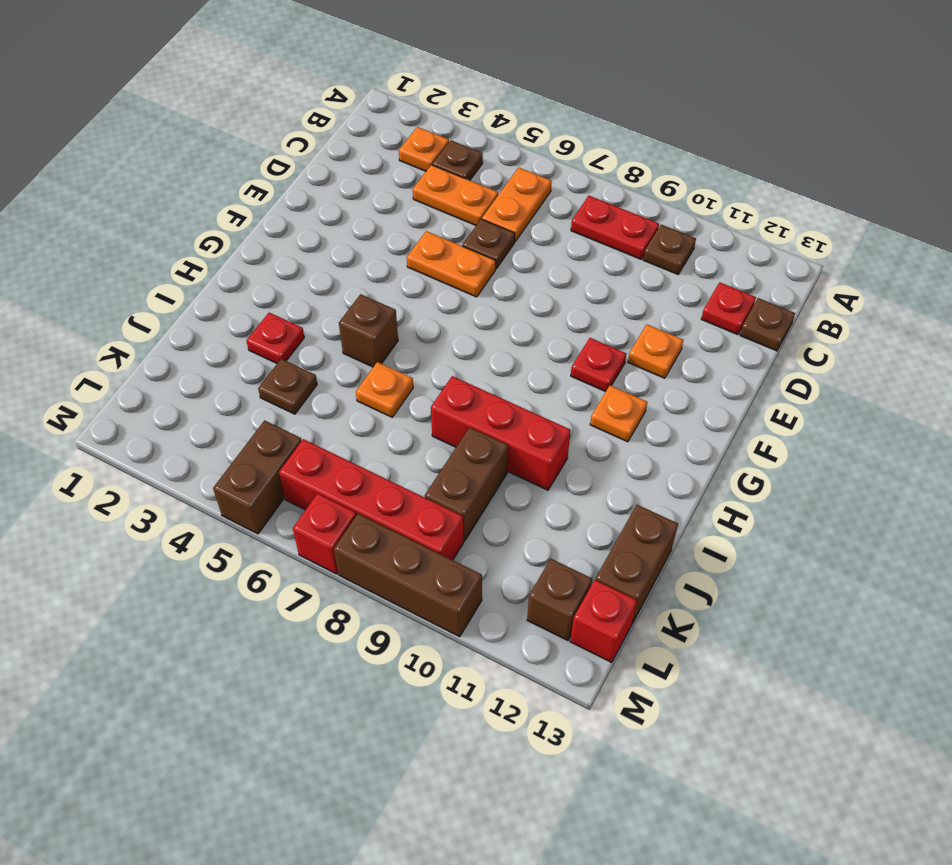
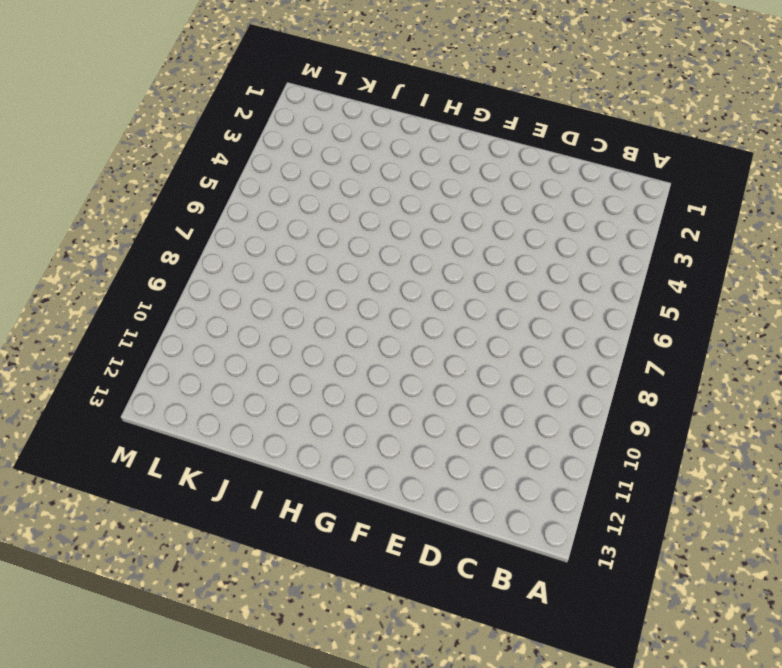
none -> orange plate B3 level 1
none -> brown plate B4 level 1
none -> orange plate B6:C6 level 1

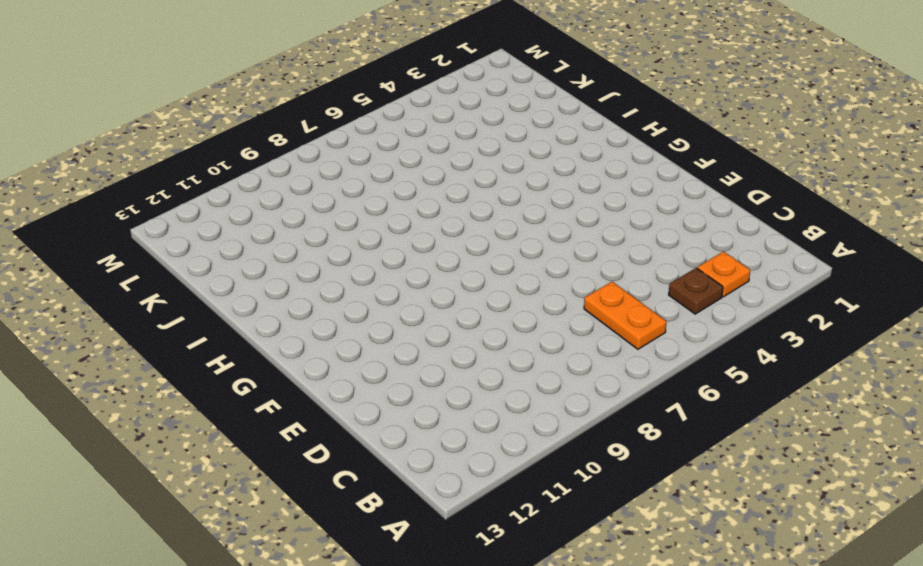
none -> red plate B8:B9 level 1
none -> brown plate B10 level 1
none -> orange plate C4:C5 level 1

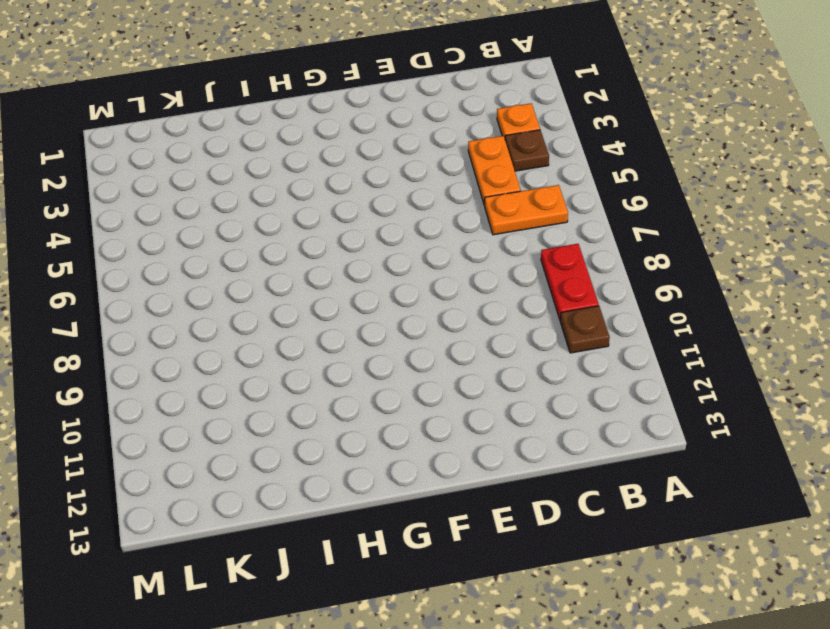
none -> red plate C12 level 1
none -> brown plate C13 level 1
none -> brown plate D6 level 1

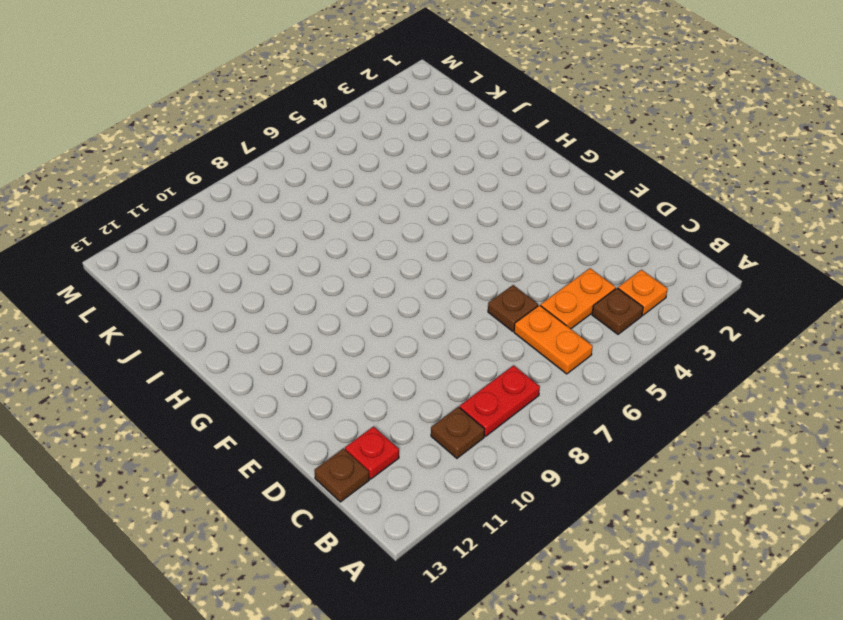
none -> orange plate E5:E6 level 1
none -> orange plate E11 level 1
none -> red plate F10 level 1

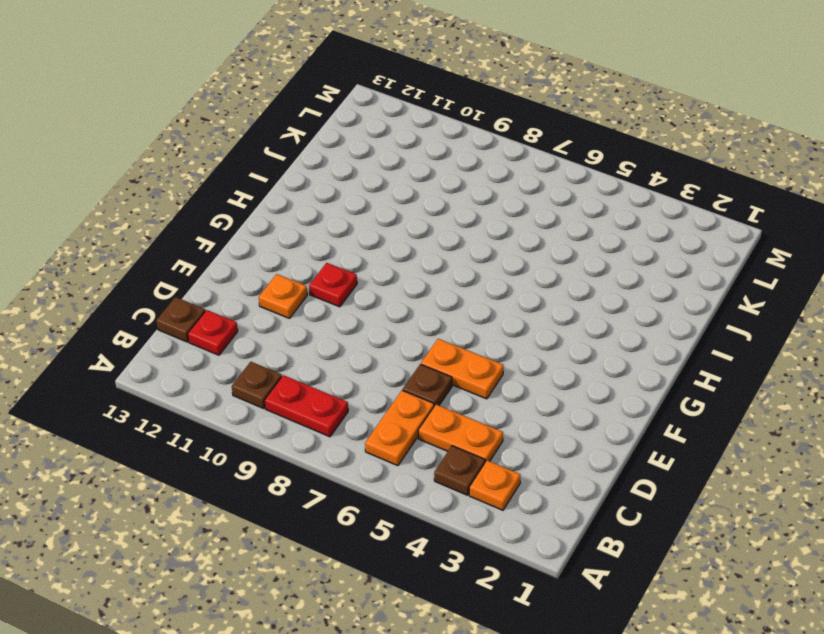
none -> orange plate G11 level 1
none -> brown brick H5 level 1
none -> red plate I3 level 1

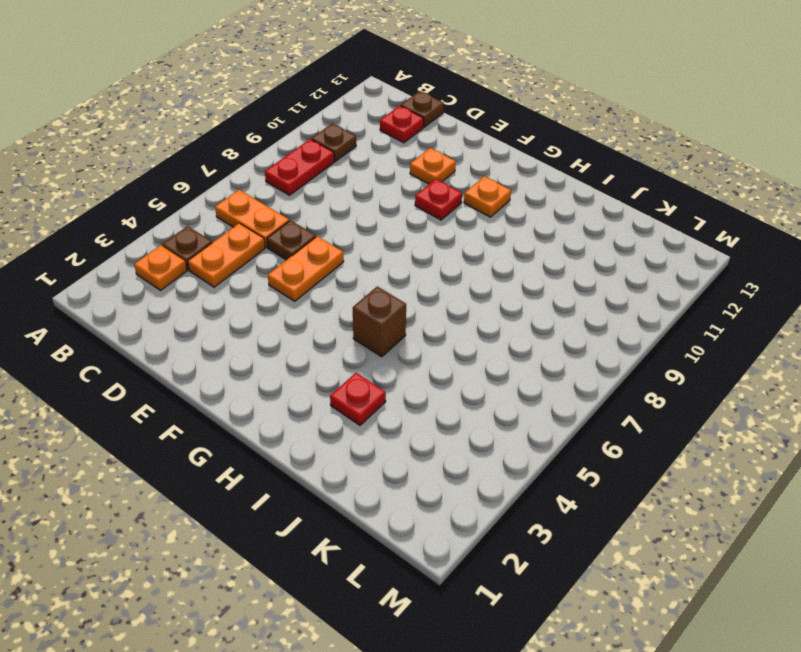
none -> orange plate I6 level 1
none -> red brick I8:I10 level 1
none -> brown plate J4 level 1

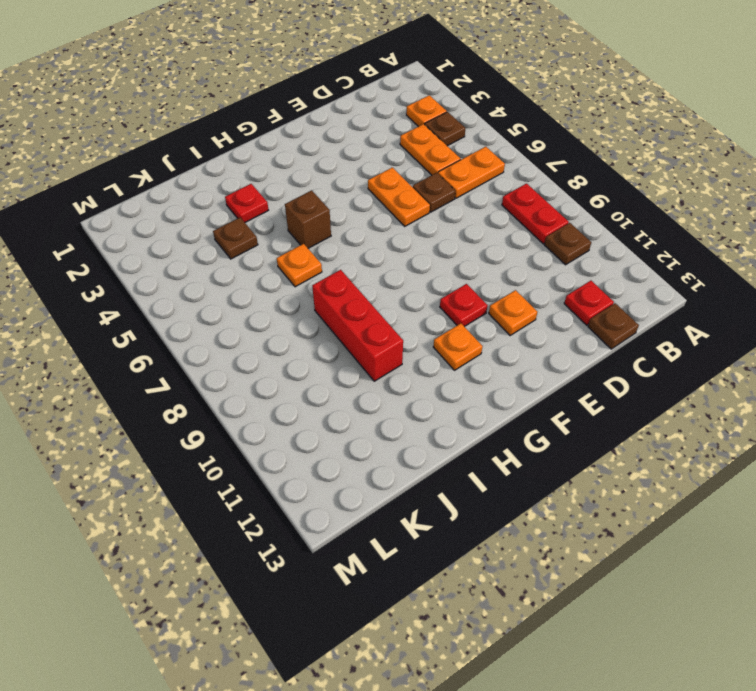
none -> brown brick J9:K9 level 1
none -> brown brick J13:K13 level 1
none -> brown brick L5:M5 level 1

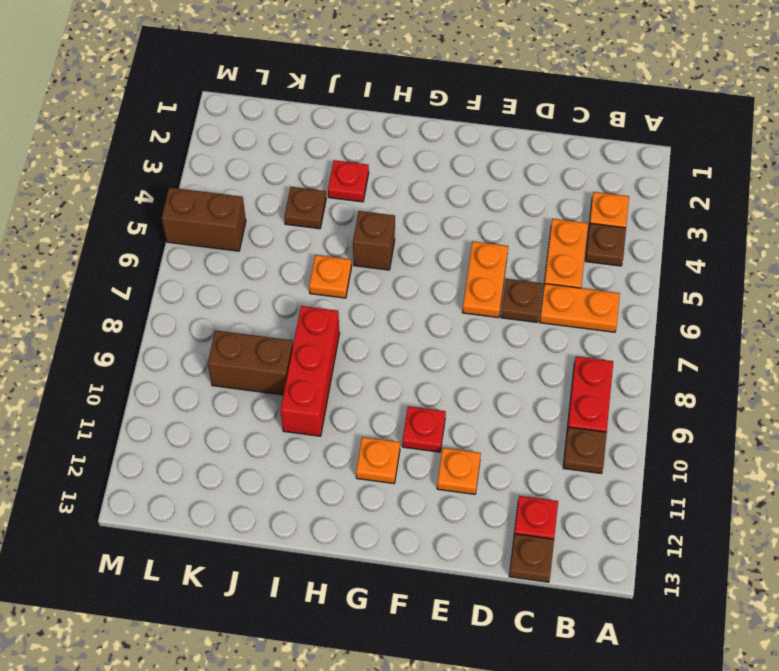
none -> brown brick J13:K13 level 1
none -> red brick L6:L9 level 1
none -> brown brick L12 level 1

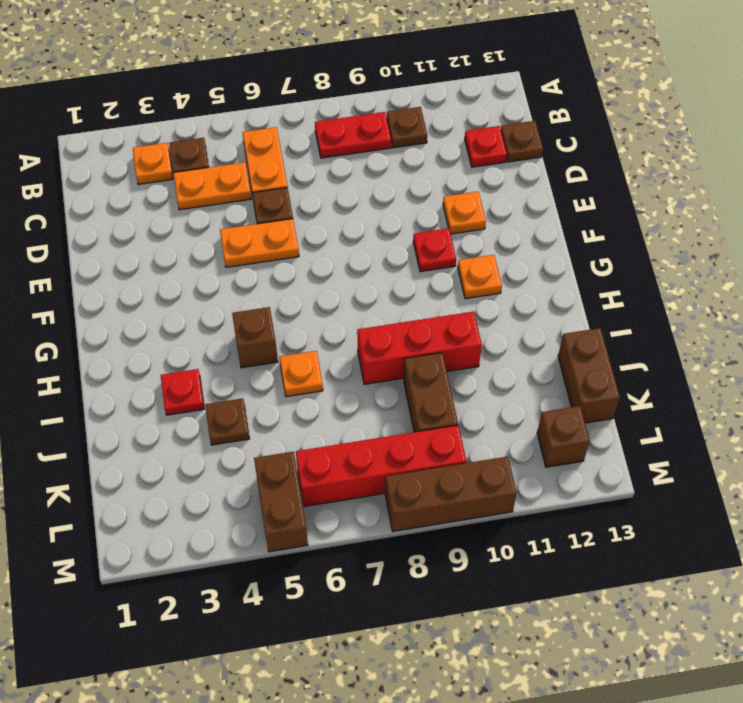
none -> red brick L13 level 1
none -> red brick M7 level 1

